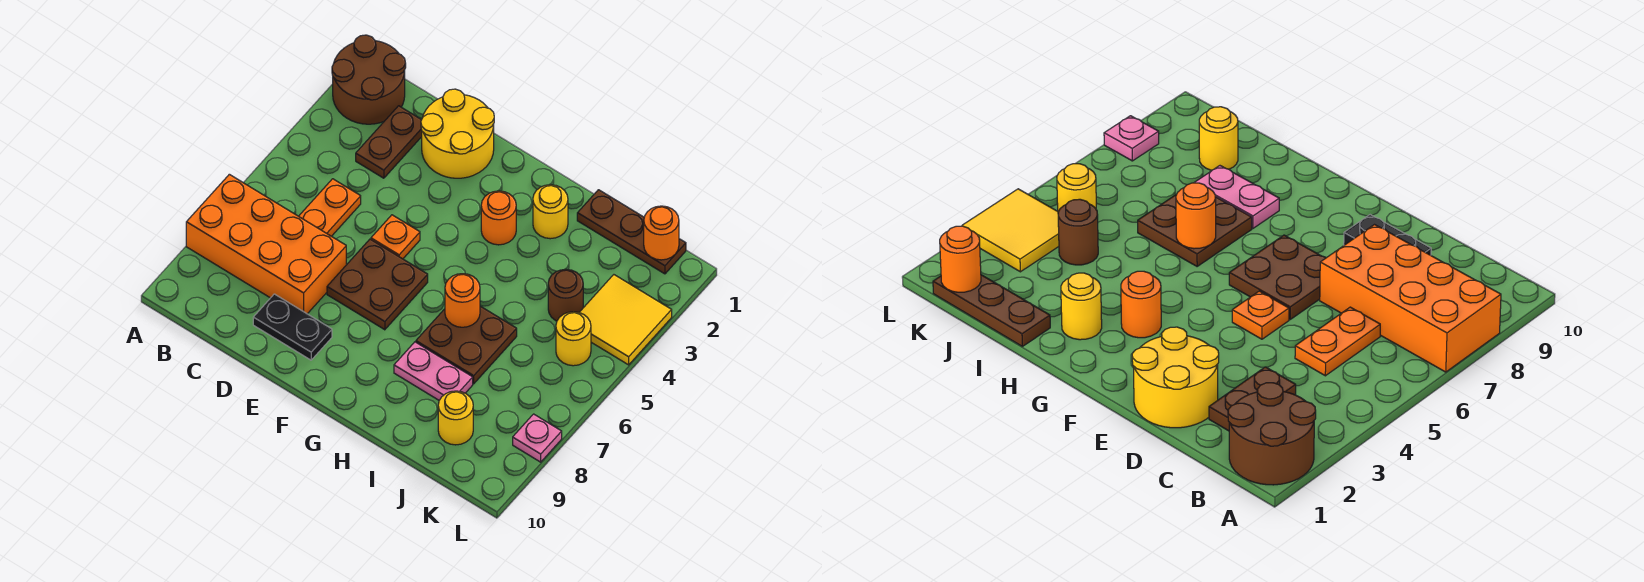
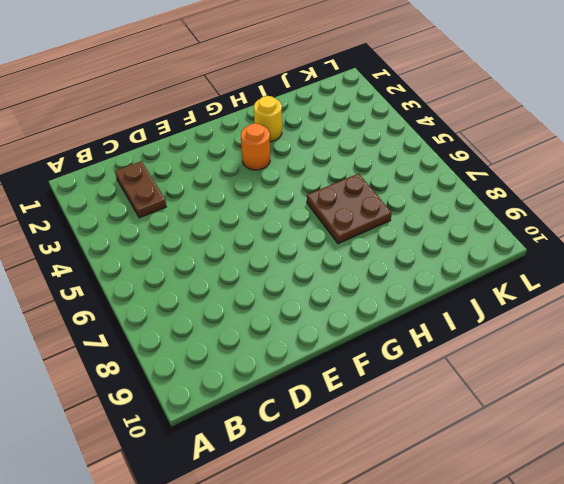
none -> brown round brick A1:B2 level 1
none -> orange brick A7:D8 level 1
none -> orange plate C5:C6 level 1

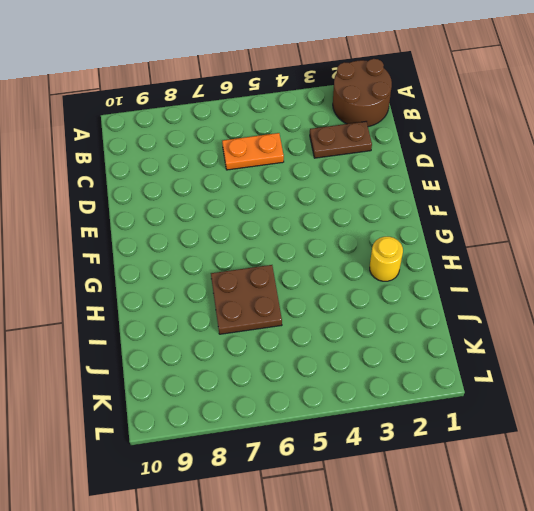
none -> orange brick A7:D8 level 1
none -> yellow round brick D1:E2 level 1
none -> black plate D9:E9 level 1

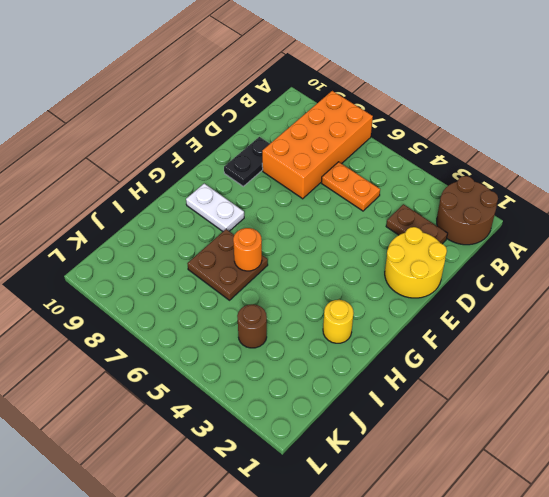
white plate G8:G9 level 1 -> none
none -> orange plate E5 level 1
none -> brown plate E6:F7 level 1
none -> orange round brick G3 level 1

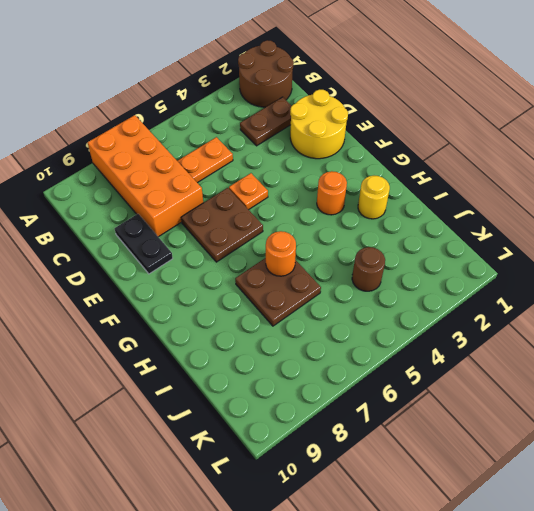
none -> pink plate H8:I8 level 1
none -> brown plate I1:K1 level 1
none -> yellow round brick J9 level 1

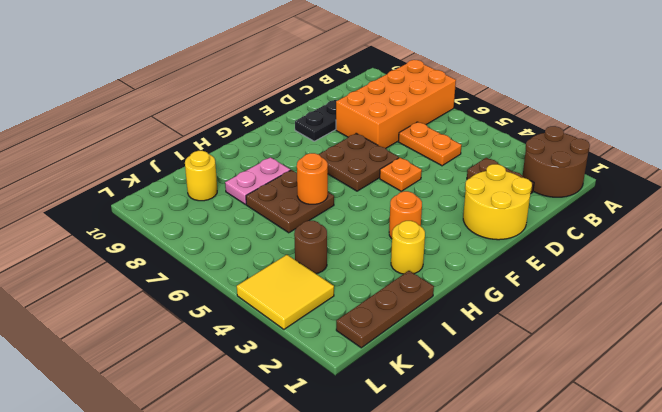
none -> yellow round brick K5 level 1
none -> pink plate L8 level 1
none -> orange round brick K1 level 2

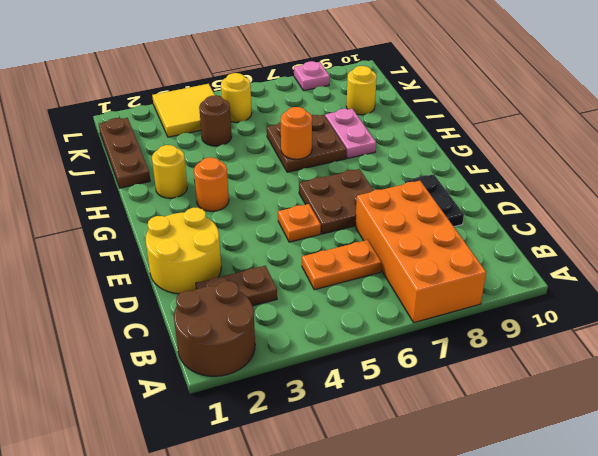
none -> orange round brick K1 level 2

